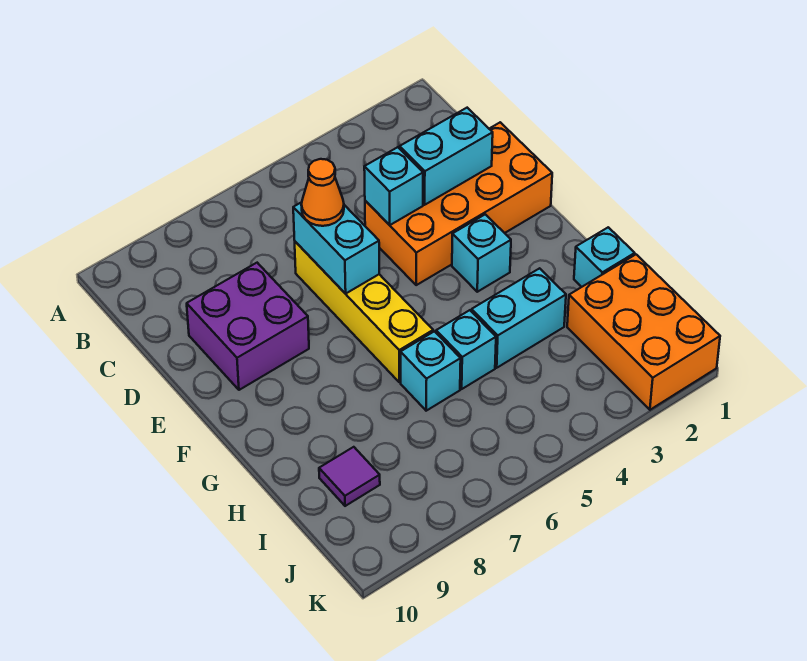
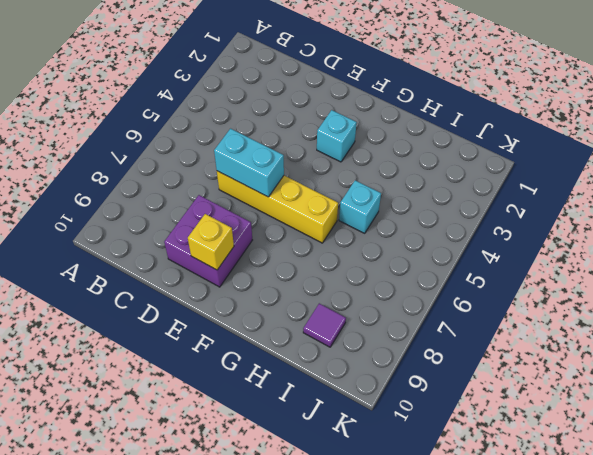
yellow brick E9 level 2 -> none
none -> orange brick D1:E4 level 1
none -> cyan brick H1 level 1
none -> cyan brick H3:H4 level 1

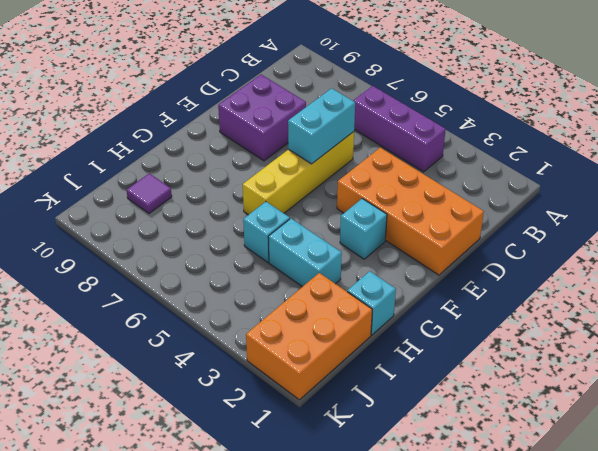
purple brick B4:B6 level 1 -> none
none -> cyan brick H6 level 1
none -> cyan brick D2:D3 level 2
none -> cyan brick D4 level 2

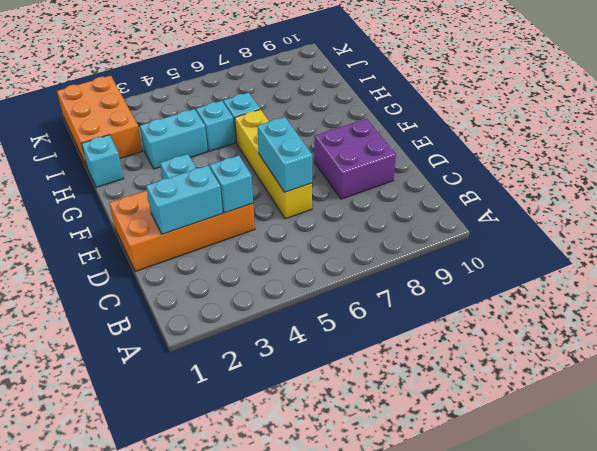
none -> purple tile I9 level 1
none -> orange cone D6 level 3

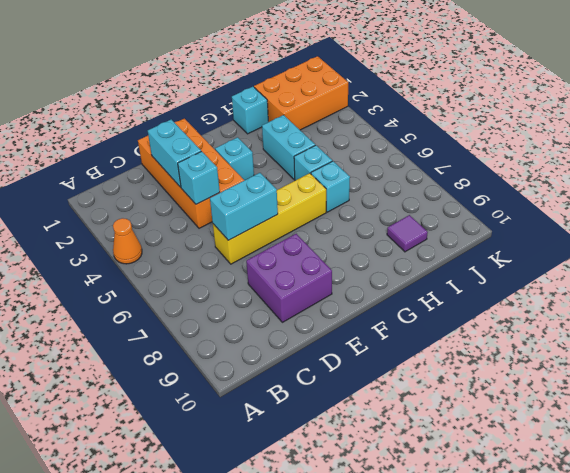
orange cone A4 level 1 -> orange cone D6 level 3

